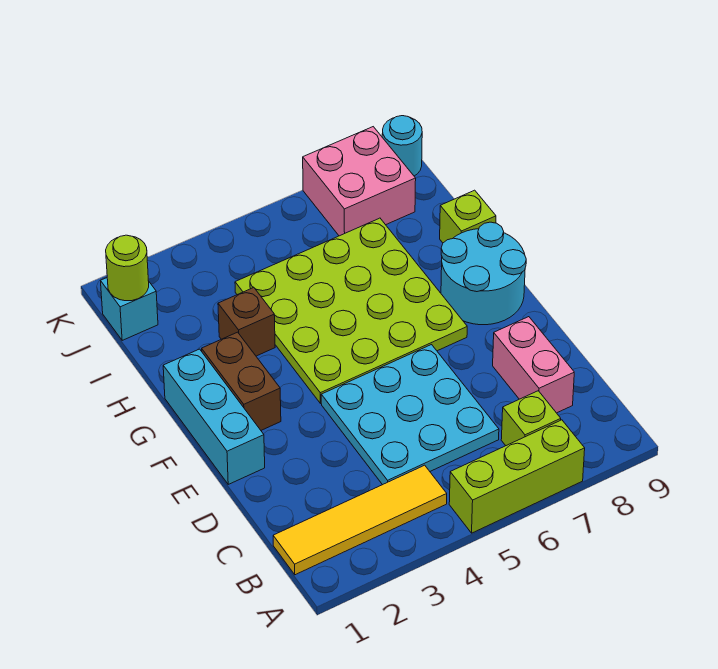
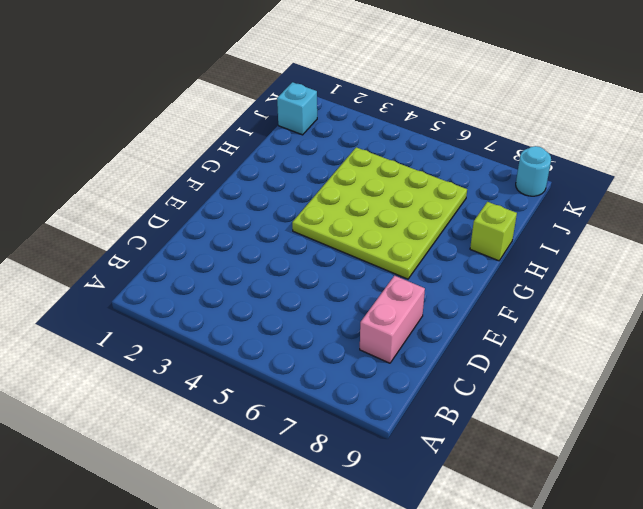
none -> lime brick A5:A7 level 1
none -> yellow tile B1:B4 level 1
none -> lime brick B7 level 1

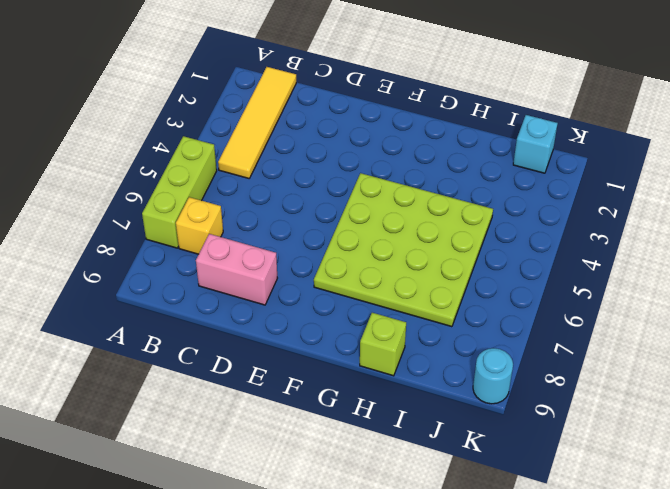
yellow brick B7 level 1 -> lime brick B7 level 1
none -> cyan plate C4:E6 level 1
none -> cyan brick E1:G1 level 1
none -> brown brick F2:G2 level 1

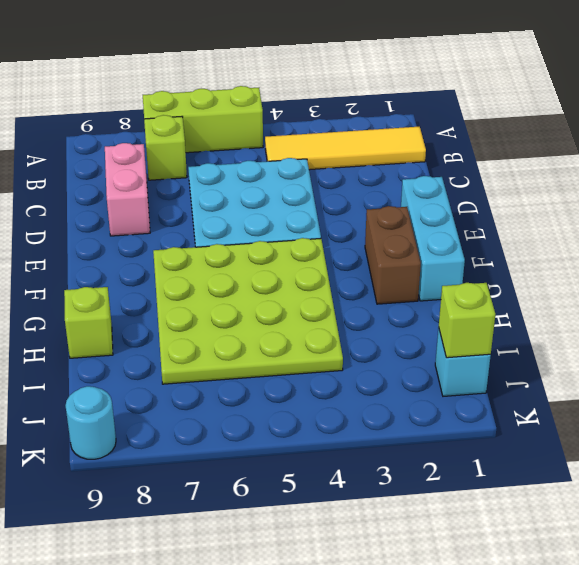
lime brick J1 level 2 -> lime round brick J1 level 2
none -> cyan round brick F8:G9 level 1
none -> brown brick H3 level 1
none -> pink brick J7:K8 level 1

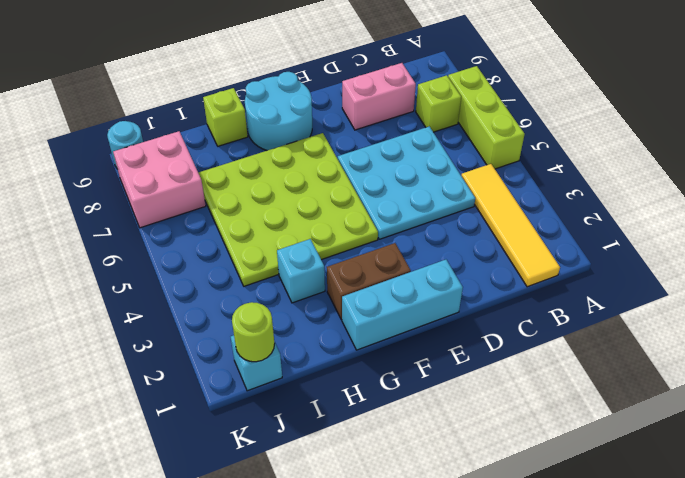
cyan brick H3 level 1 -> brown brick H3 level 1

